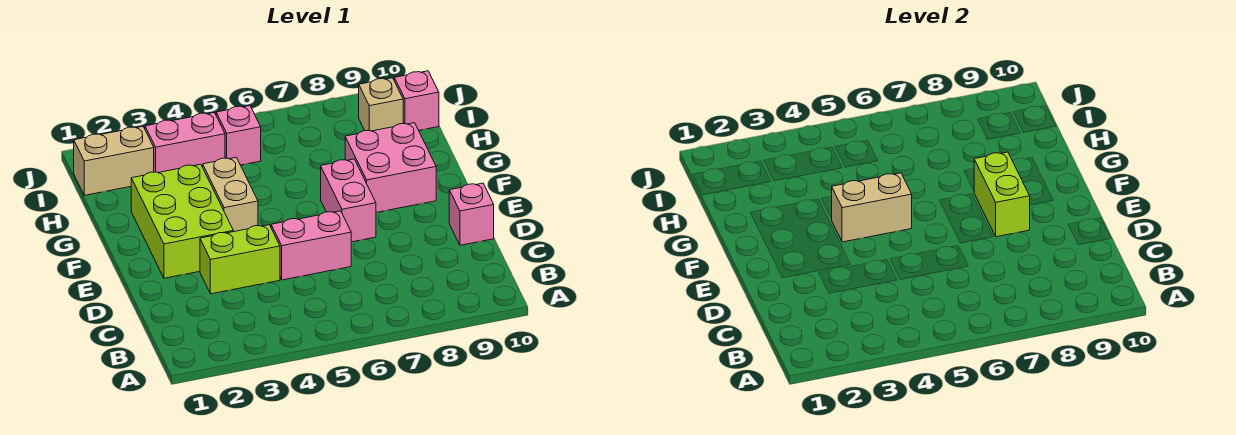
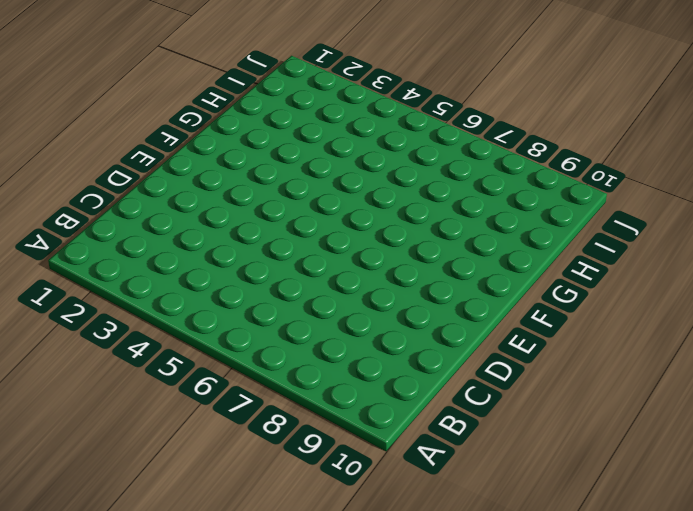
none -> lime brick D3:D4 level 1
none -> pink brick D5:D6 level 1
none -> pink brick D10 level 1

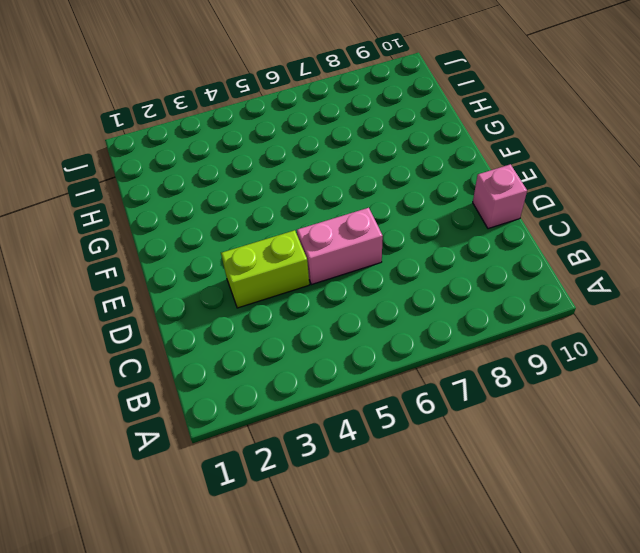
none -> lime brick E2:G3 level 1
none -> pink brick E7:F7 level 1
none -> tan brick F4:G4 level 1

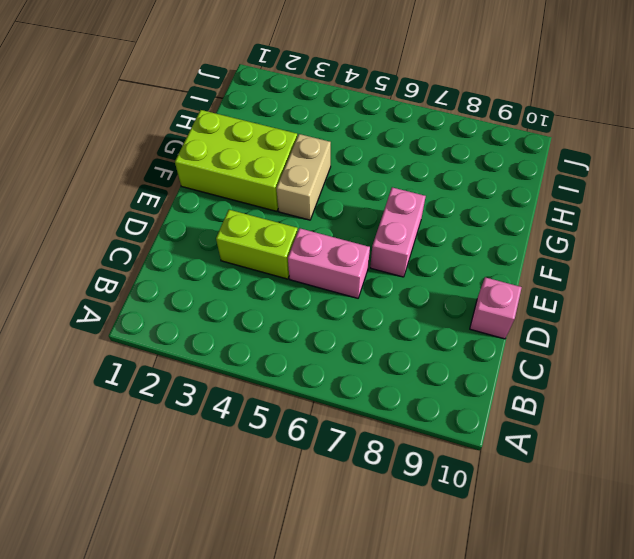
lime brick F1:G3 level 1 -> lime brick E2:G3 level 1
none -> pink brick F8:G9 level 1
none -> tan brick I1:I2 level 1
none -> pink brick I3:I4 level 1

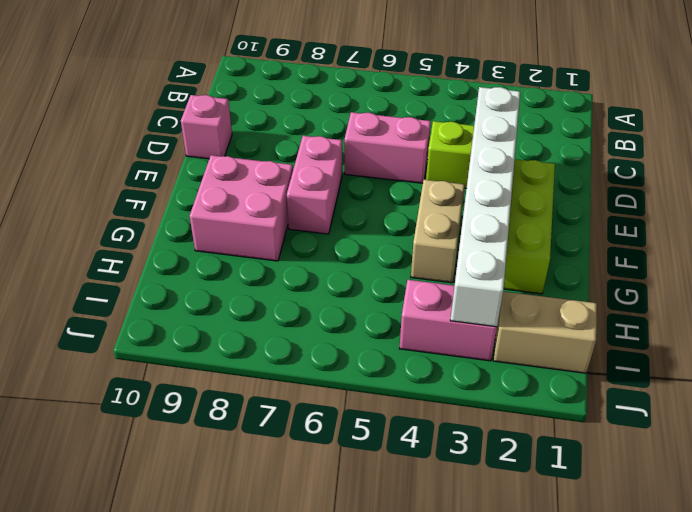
white brick D3:I3 level 2 -> none
none -> pink brick I5 level 1
none -> tan brick I9 level 1
none -> pink brick I10 level 1

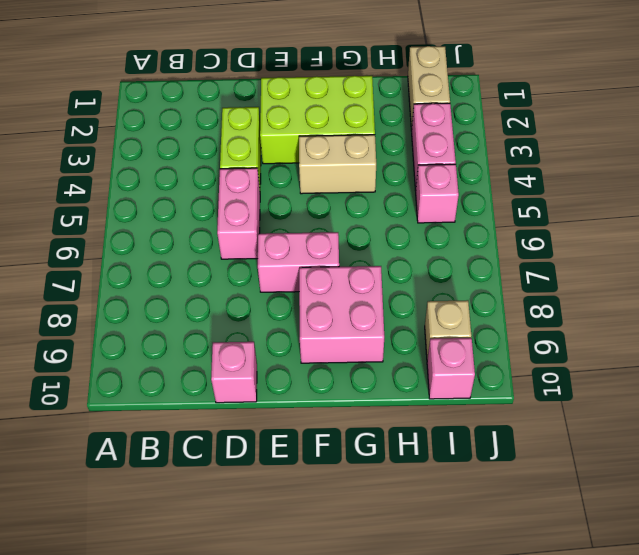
none -> lime brick E8:F8 level 2
none -> tan brick F4:F5 level 2

